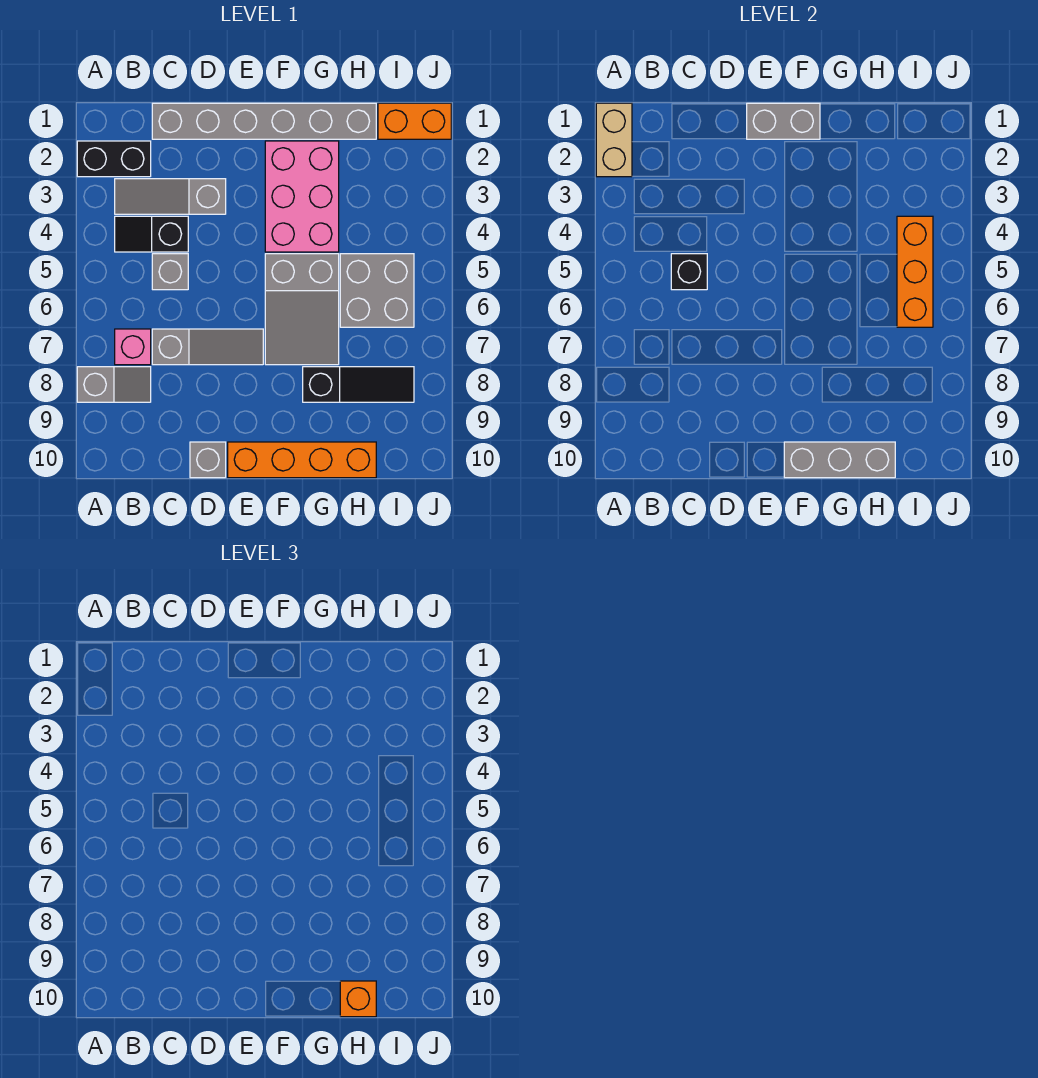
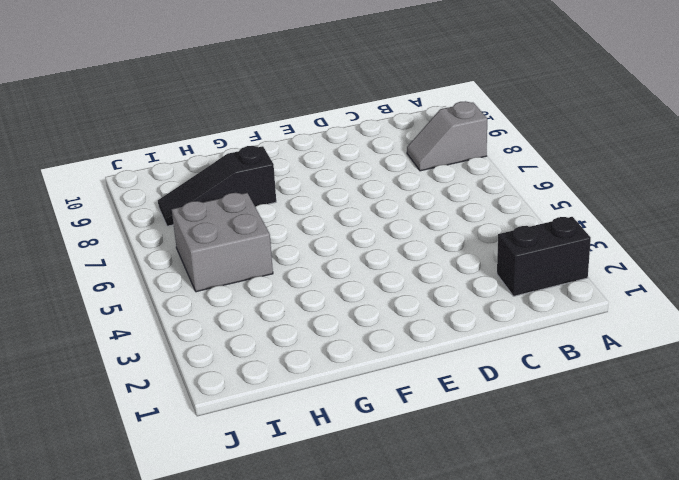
none -> grey slope B3:D3 level 1 top D
none -> black slope B4:C4 level 1 top C
none -> pink brick B7 level 1

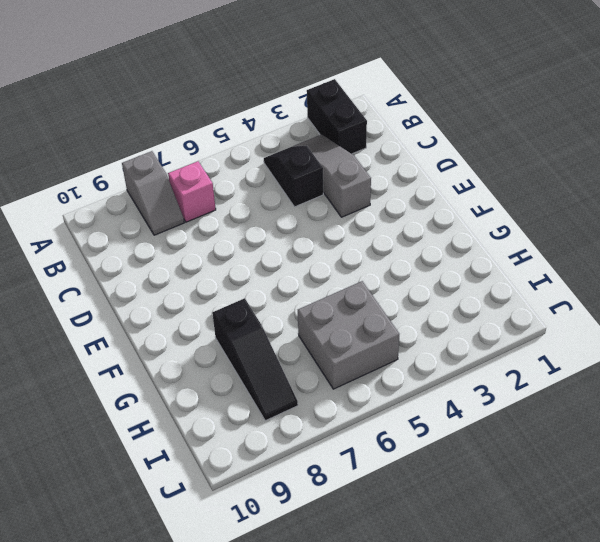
none -> grey brick C1:H1 level 1
none -> grey brick C5 level 1
none -> grey slope C7:E7 level 1 top C

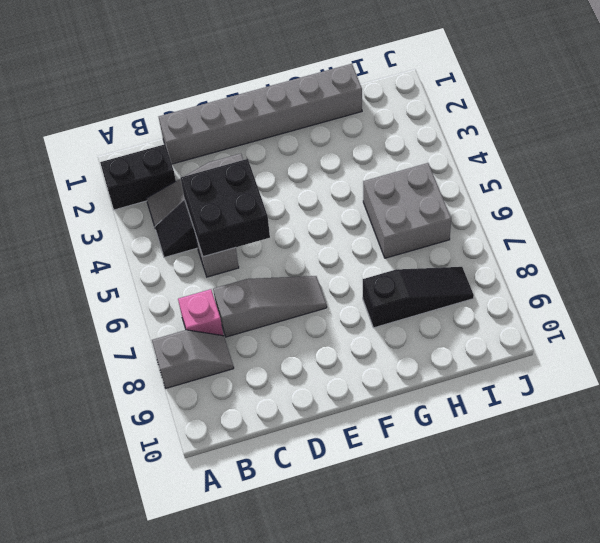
black brick C4:D5 level 2 -> black brick C5 level 2
none -> grey brick D10 level 1
none -> orange brick E10:H10 level 1
none -> pink brick F2:G4 level 1

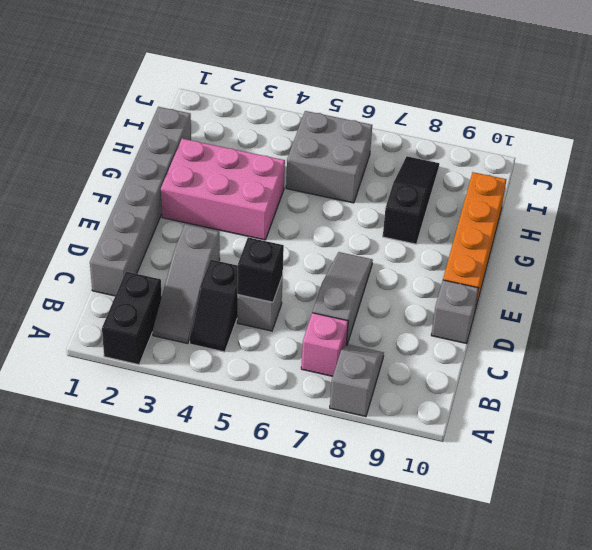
none -> grey slope F5:G7 level 1 top 5
none -> orange brick I1:J1 level 1
none -> tan brick A1:A2 level 2

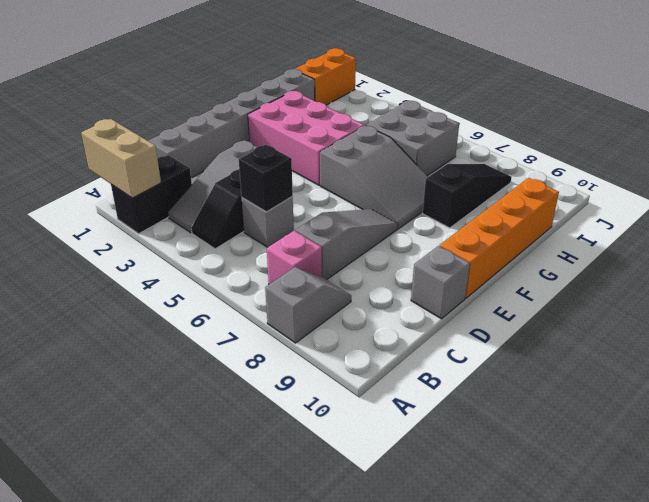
none -> grey brick E1:F1 level 2
none -> grey brick F10:H10 level 2
none -> orange brick I4:I6 level 2

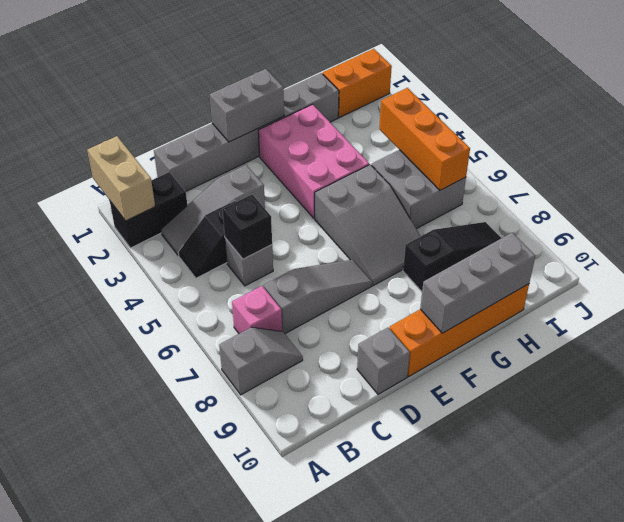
none -> orange brick H10 level 3

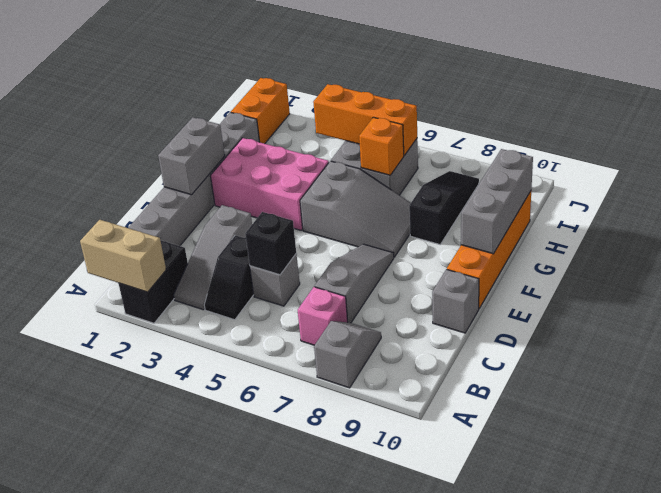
orange brick H6 level 2 -> orange brick H10 level 3

